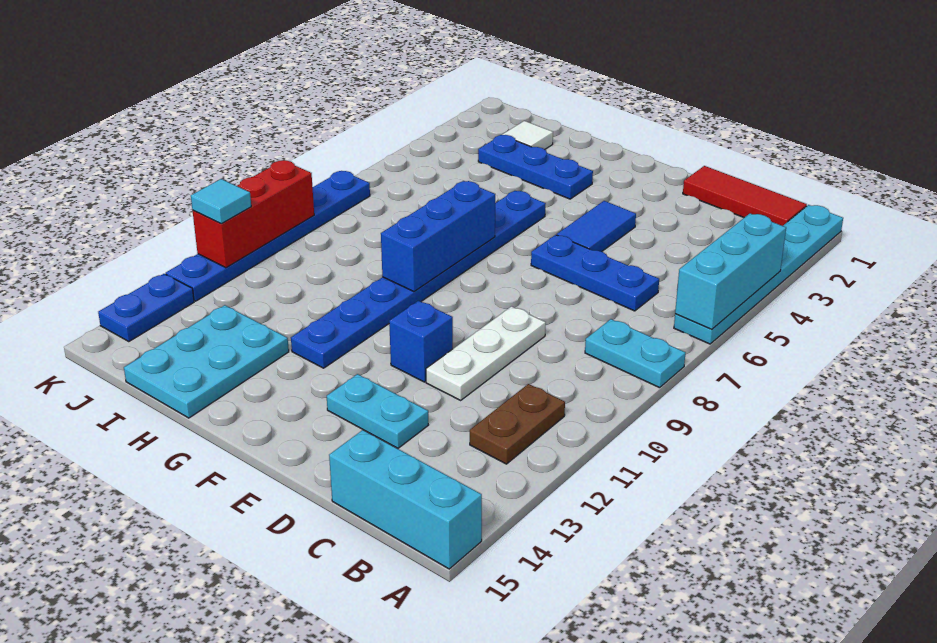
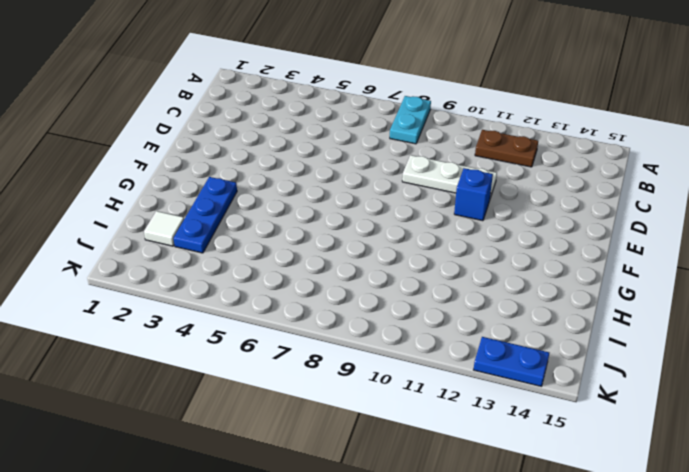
none -> cyan plate A1:A6 level 1
none -> cyan brick A15:C15 level 1
none -> red tile B1:D1 level 1

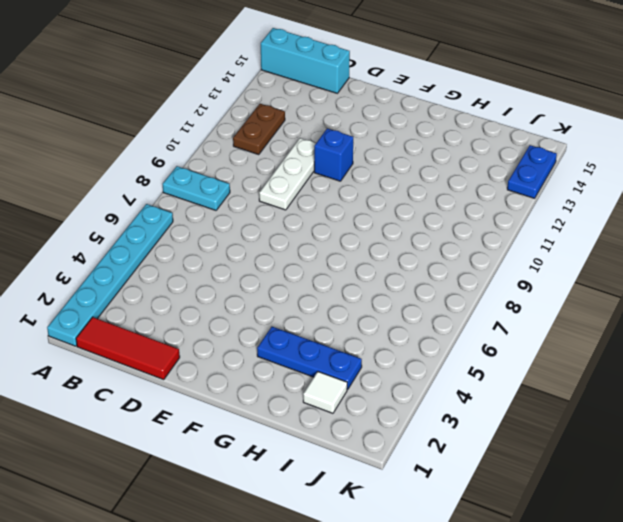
none -> blue plate C6:E6 level 1
none -> cyan plate D13:E13 level 1
none -> blue tile E4:E5 level 1

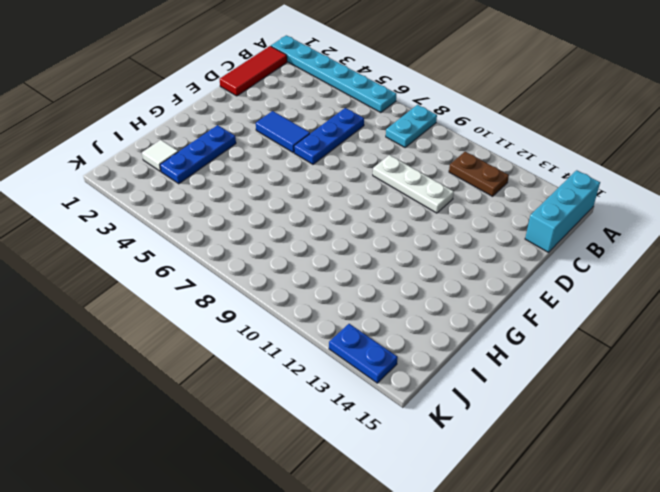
none -> cyan plate D13:E13 level 1
none -> blue brick E11 level 1
none -> blue plate G5:G12 level 1

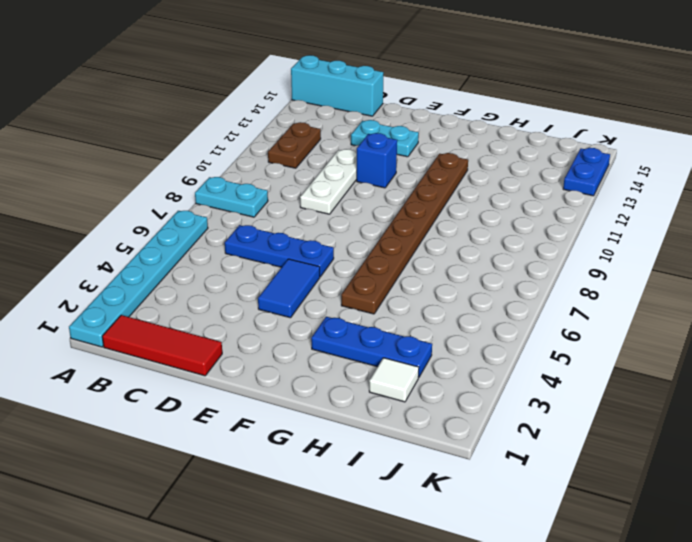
brown plate G5:G12 level 1 -> blue plate G5:G12 level 1
none -> cyan plate H13:I15 level 1
none -> blue plate K7:K12 level 1
none -> cyan brick A4:A6 level 2

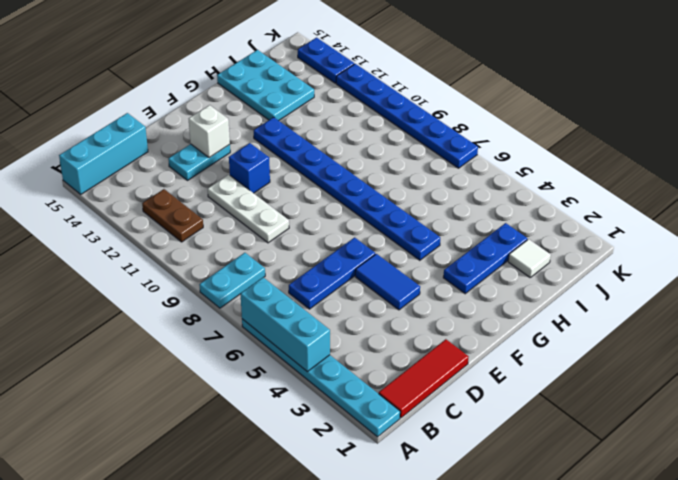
white brick E13 level 2 -> none
none -> blue brick G7:G9 level 2
none -> red brick K9:K11 level 2
none -> cyan tile K11 level 3

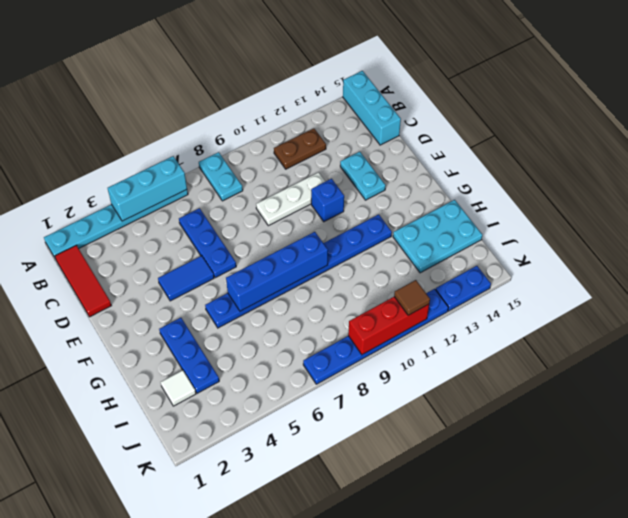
blue brick G6:G9 level 2 -> blue brick G7:G9 level 2
brown tile K11 level 3 -> cyan tile K11 level 3

